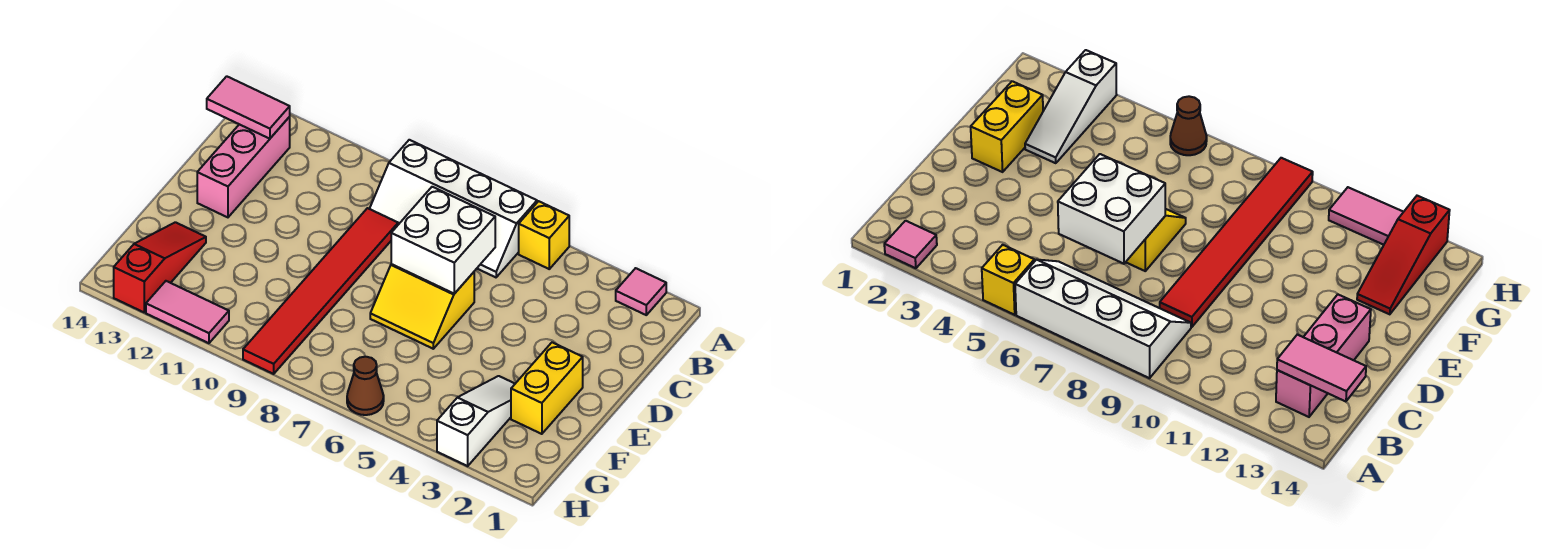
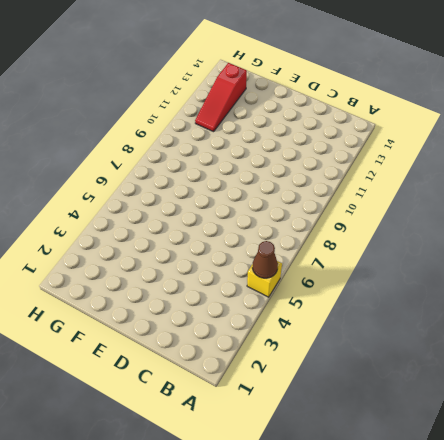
brown cone A5 level 2 -> brown cone H6 level 1
red slope G11:G13 level 1 top 13 -> red slope F13:H13 level 1 top H
none -> pink tile A2 level 1
none -> white slope A6:B9 level 1 top A
none -> pink brick B13:D13 level 1

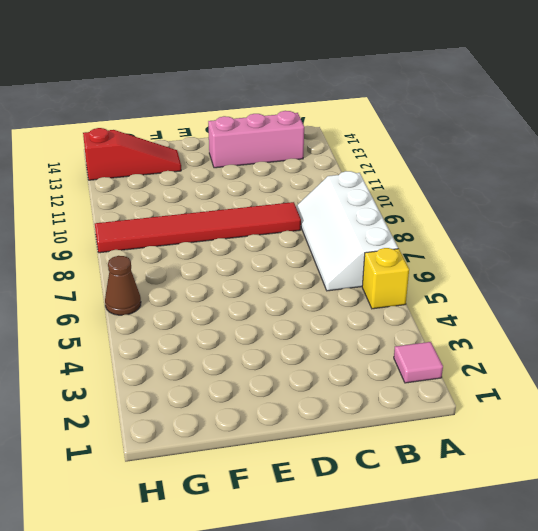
none -> yellow slope D6:E7 level 1 top D
none -> yellow brick E2:F2 level 1
none -> white slope F3:H3 level 1 top H

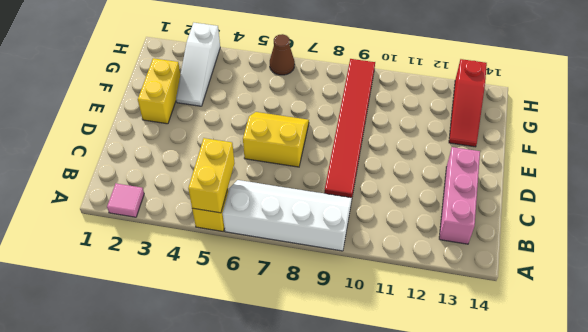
yellow brick A5:B5 level 2 -> none
none -> pink tile H11:H12 level 1
none -> pink tile B13:B14 level 2
none -> white brick C6:D7 level 2

